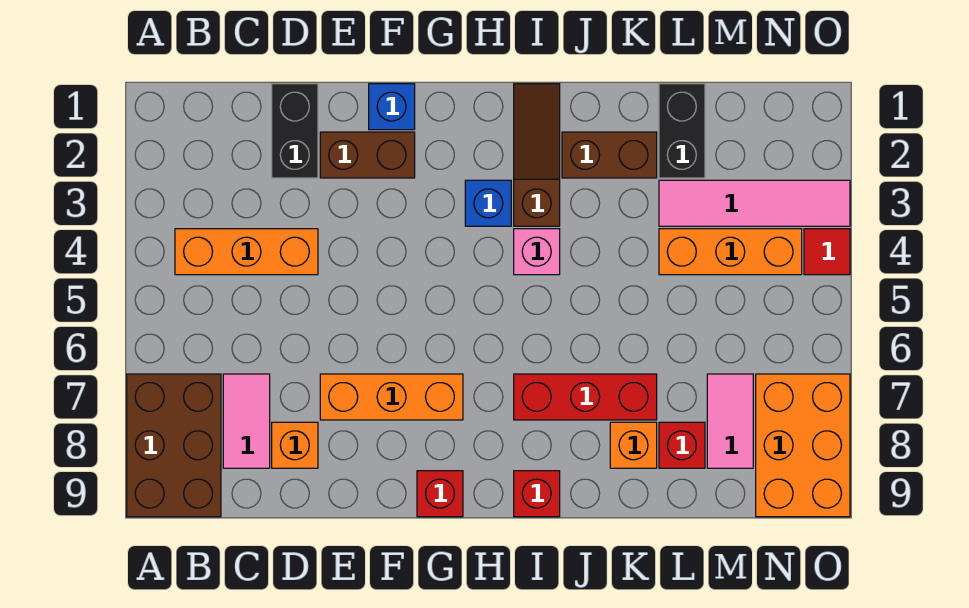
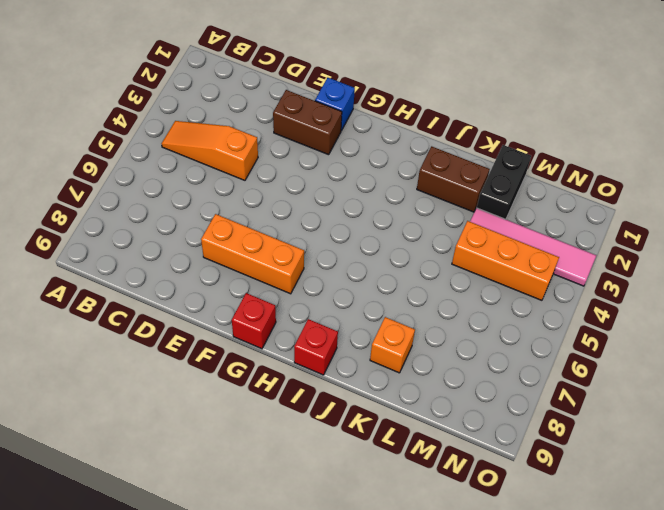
orange slope B4:D4 level 1 top D -> orange brick B4:D4 level 1
none -> brown brick A7:B9 level 1
none -> pink tile C7:C8 level 1
none -> black brick D1:D2 level 1

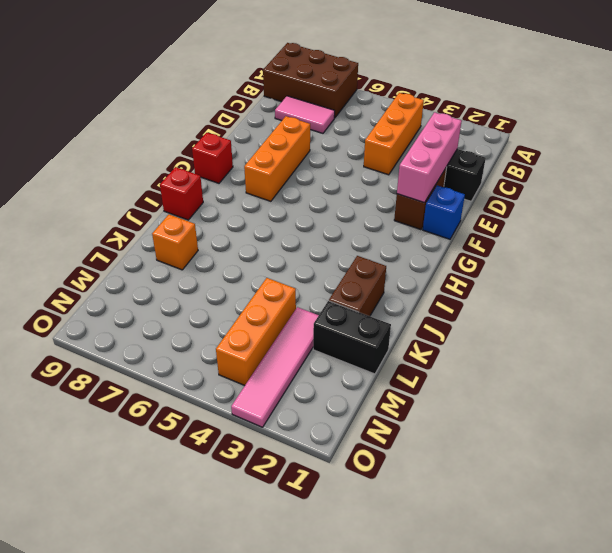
pink brick D2:F2 level 2 -> none
none -> orange brick D8 level 1
none -> blue brick H3 level 1
none -> brown slope I1:I3 level 1 top 3

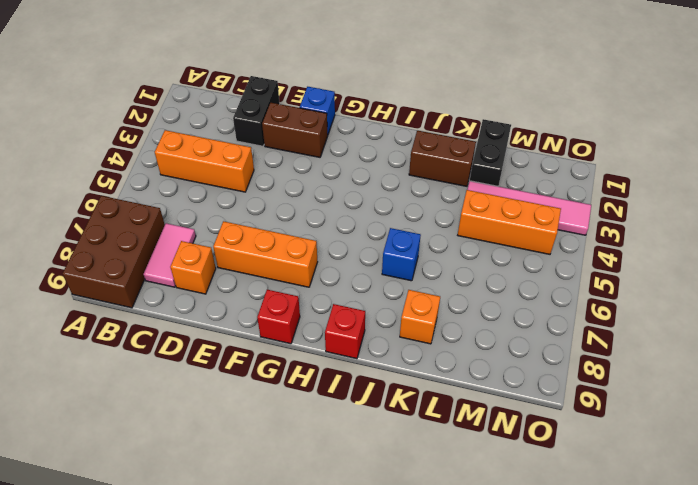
blue brick J6 level 1 -> blue brick H3 level 1
none -> brown slope I1:I3 level 1 top 3
none -> pink brick I4 level 1
none -> red brick I7:K7 level 1

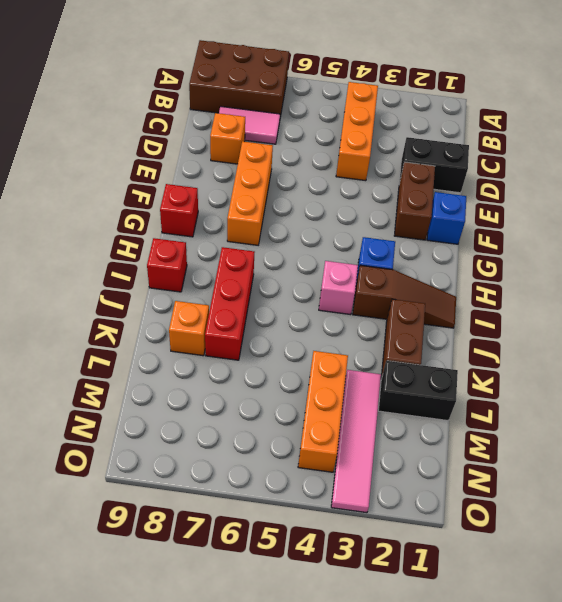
none -> red brick L8 level 1
none -> pink tile M7:M8 level 1
none -> orange brick N7:O9 level 1

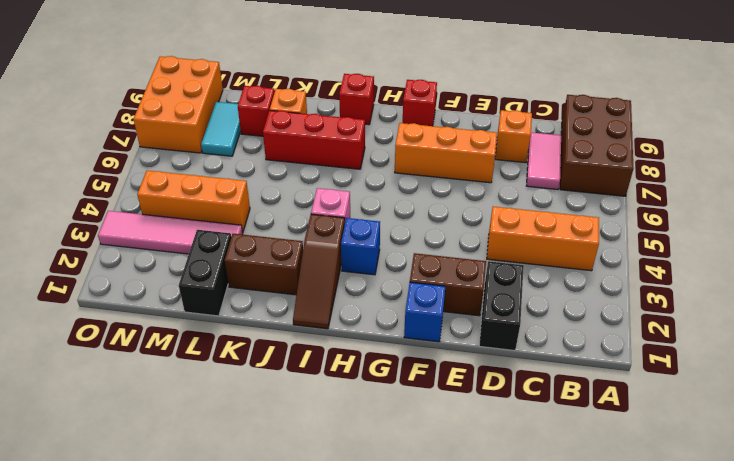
cyan tile M7:M8 level 1 -> pink tile M7:M8 level 1
none -> red tile O4 level 1

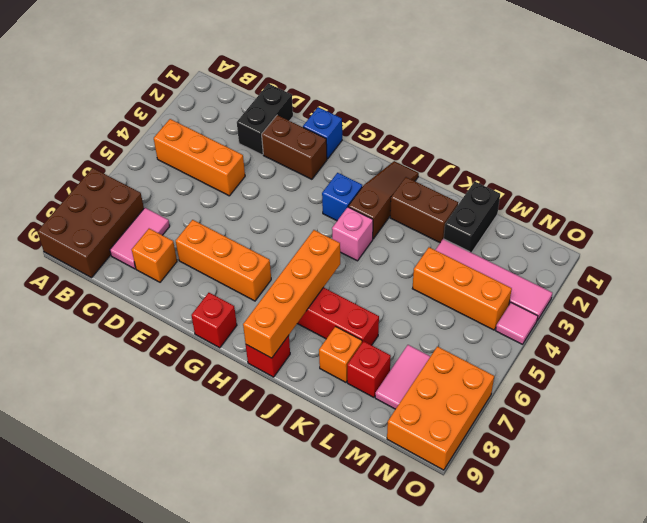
orange brick I6:I9 level 2 -> none
pink tile O4 level 1 -> red tile O4 level 1

